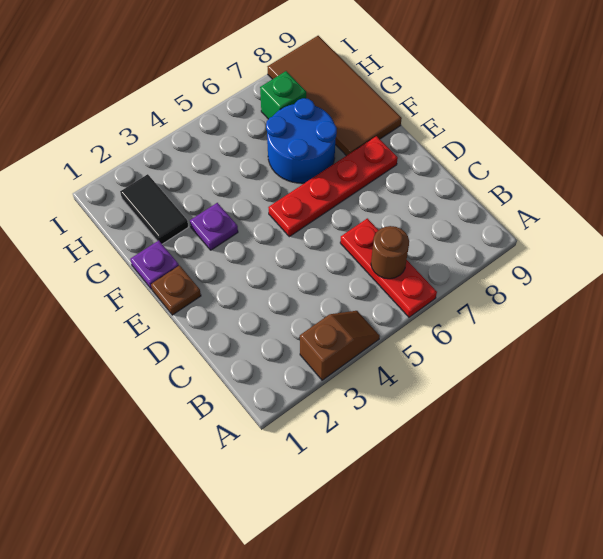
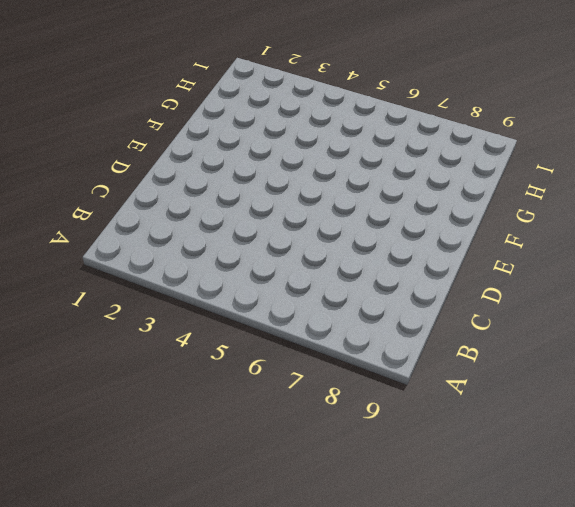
none -> brown slope A3:A4 level 1 top 3
none -> red plate A6:C6 level 1

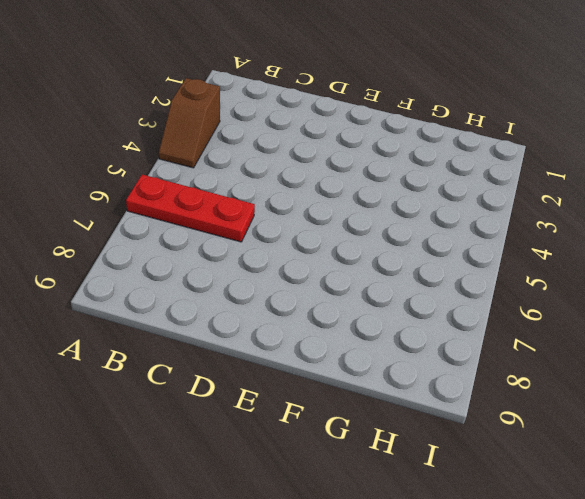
none -> brown plate E1 level 1
none -> red plate E5:E8 level 1

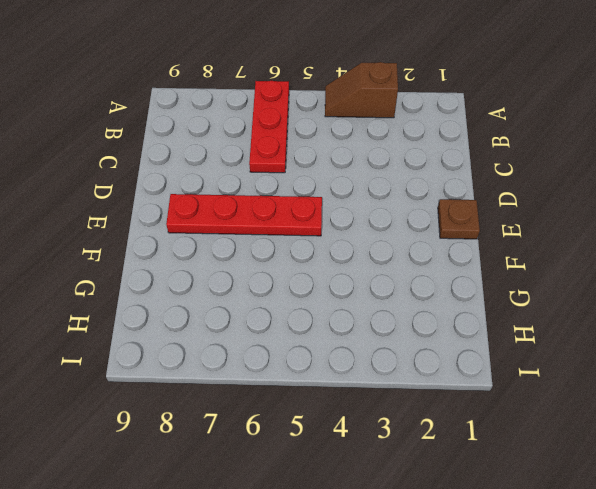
none -> purple plate F1 level 1
none -> purple plate F3 level 1

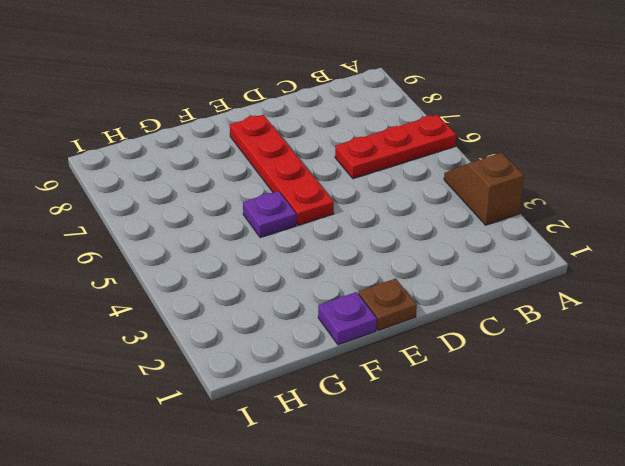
purple plate F5 level 1 -> purple plate F3 level 1
none -> blue round brick F6:G7 level 1
none -> brown tile F8:I9 level 1

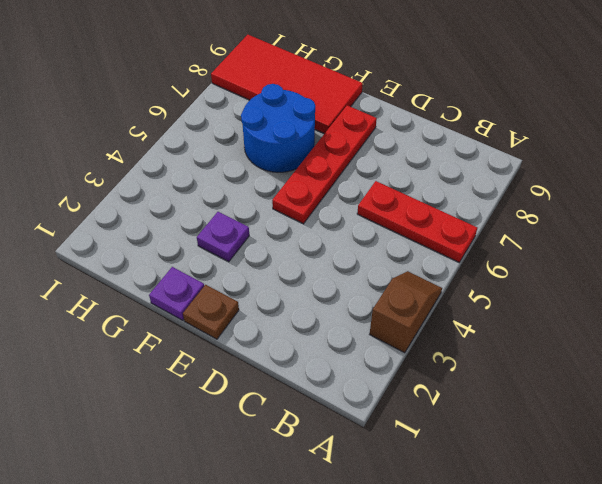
red tile F8:I9 level 1 -> brown tile F8:I9 level 1
none -> black tile G2:H2 level 1
none -> green brick H7 level 1

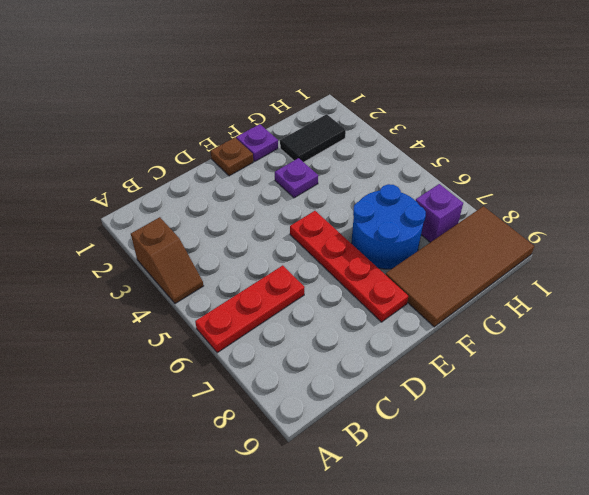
purple brick H7 level 1 -> green brick H7 level 1
none -> brown round brick B6 level 2

